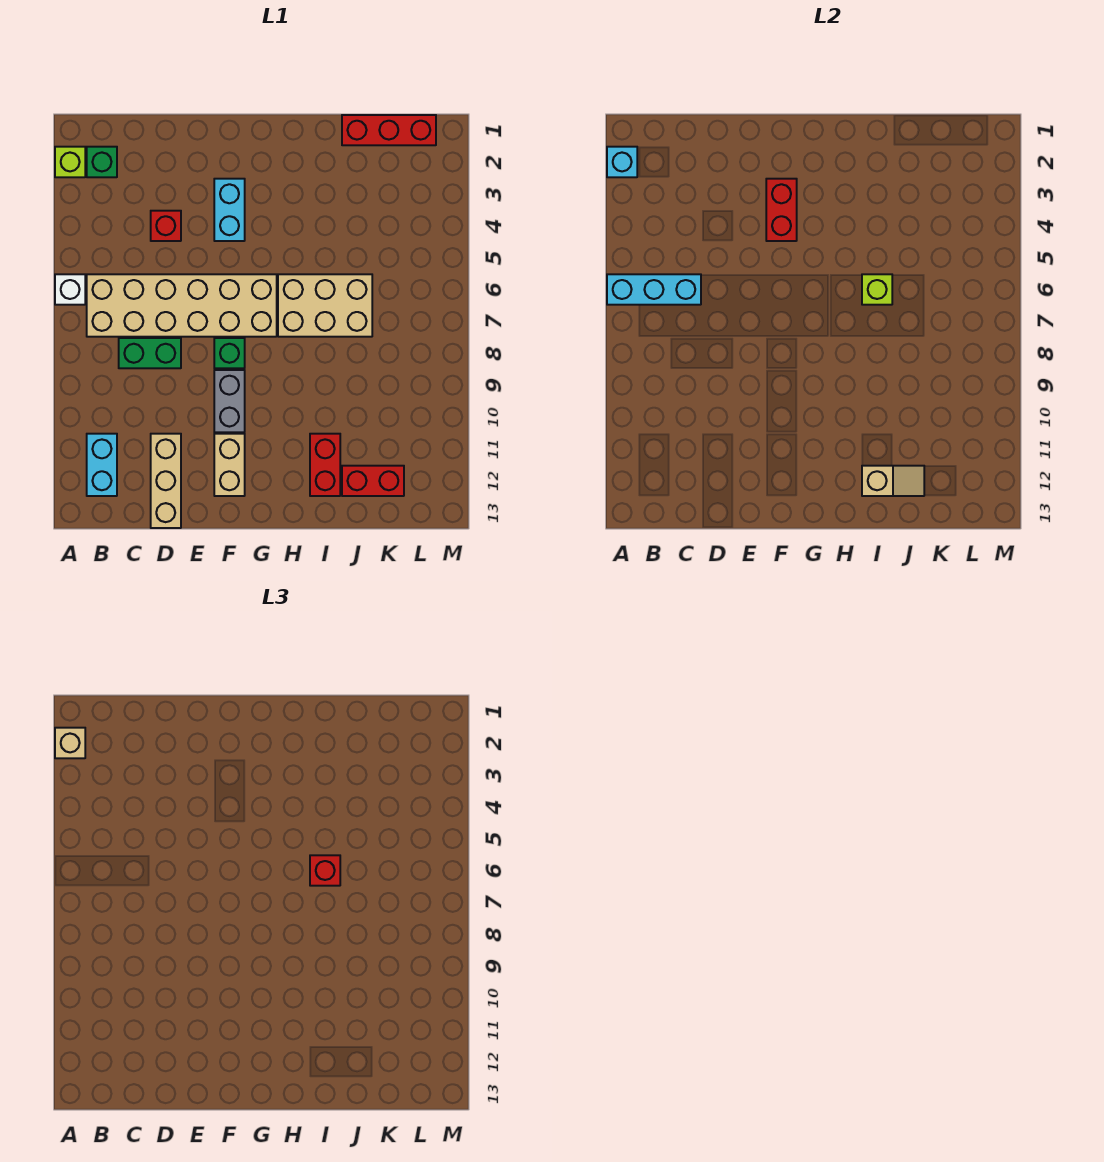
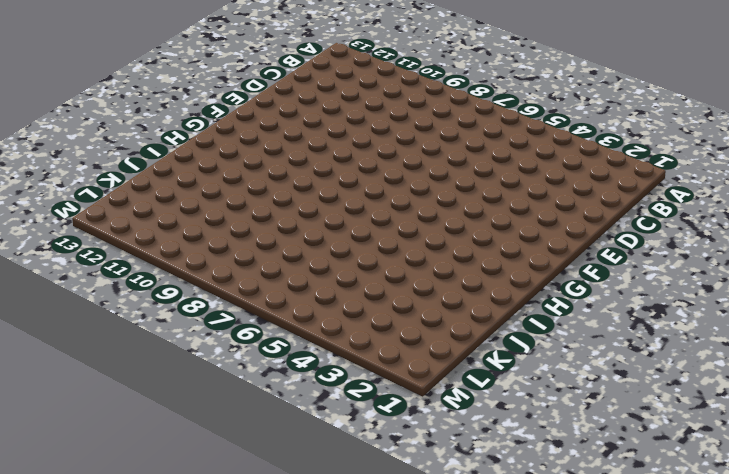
none -> lime brick A2 level 1
none -> white brick A6 level 1
none -> green brick B2 level 1

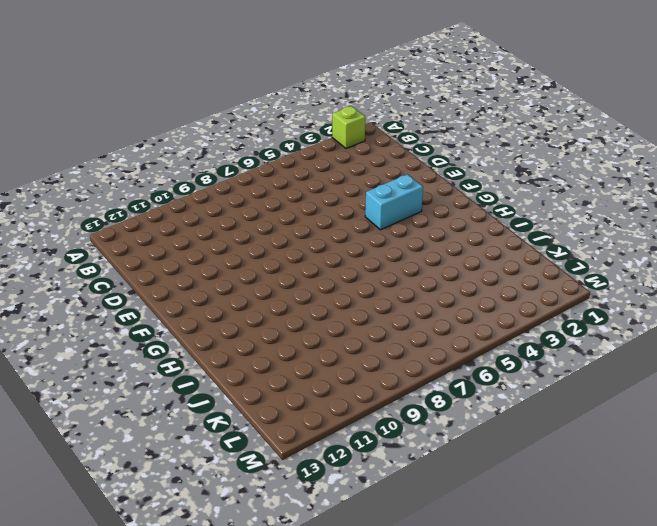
none -> white brick A6 level 1
none -> green brick B2 level 1
none -> tan brick B6:G7 level 1

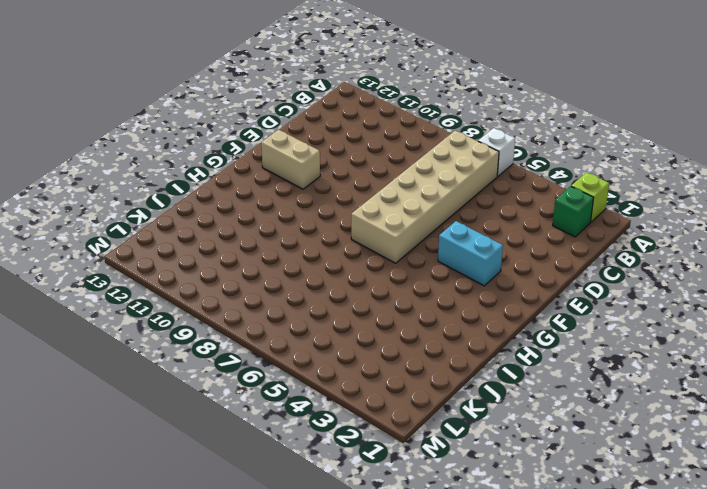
none -> cyan brick B11:B12 level 1
none -> green brick C8:D8 level 1
none -> red brick D4 level 1

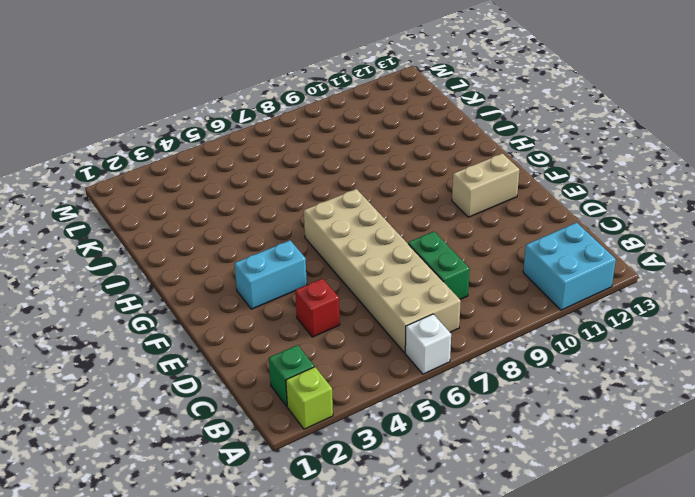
cyan brick A11:B12 level 1 -> cyan brick B11:B12 level 1
none -> tan brick D11:D13 level 1
none -> green brick F8 level 1
none -> grey brick F9:F10 level 1

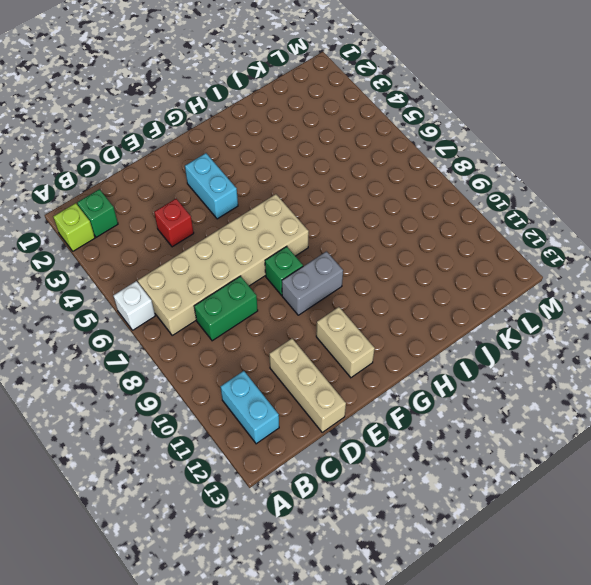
grey brick F9:G9 level 1 -> grey brick F9:F10 level 1
none -> tan brick H6:J7 level 1
none -> red brick I11:I12 level 1
none -> red brick J1:L1 level 1

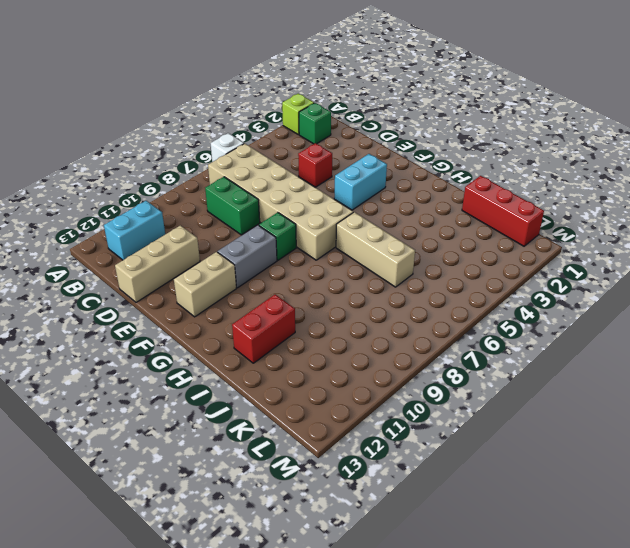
tan brick H6:J6 level 1 -> tan brick H6:J7 level 1
none -> red brick J12:K12 level 1
none -> cyan brick A2 level 2
none -> cyan brick A6:C6 level 2

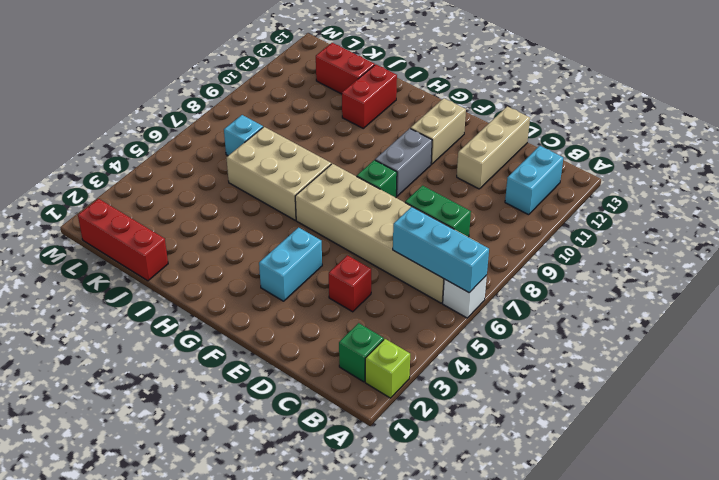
cyan brick K7 level 1 -> cyan brick A2 level 2
none -> red brick F3:F4 level 2
none -> lime brick I6 level 2
none -> tan slope I12:J12 level 2 top I

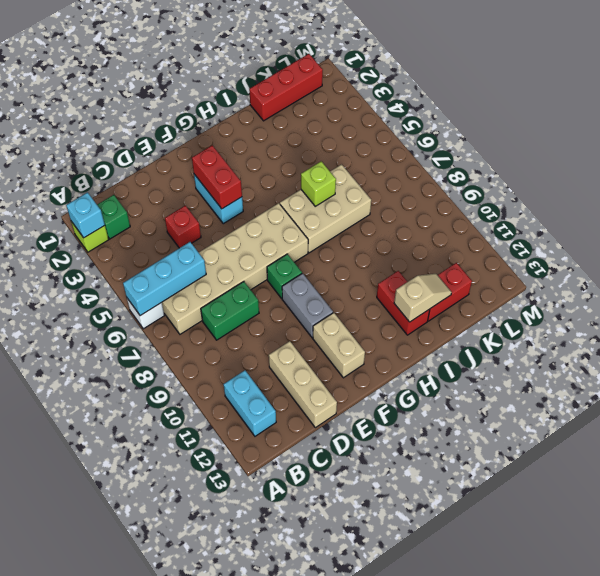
none -> tan brick A2 level 3
none -> red brick I6 level 3

